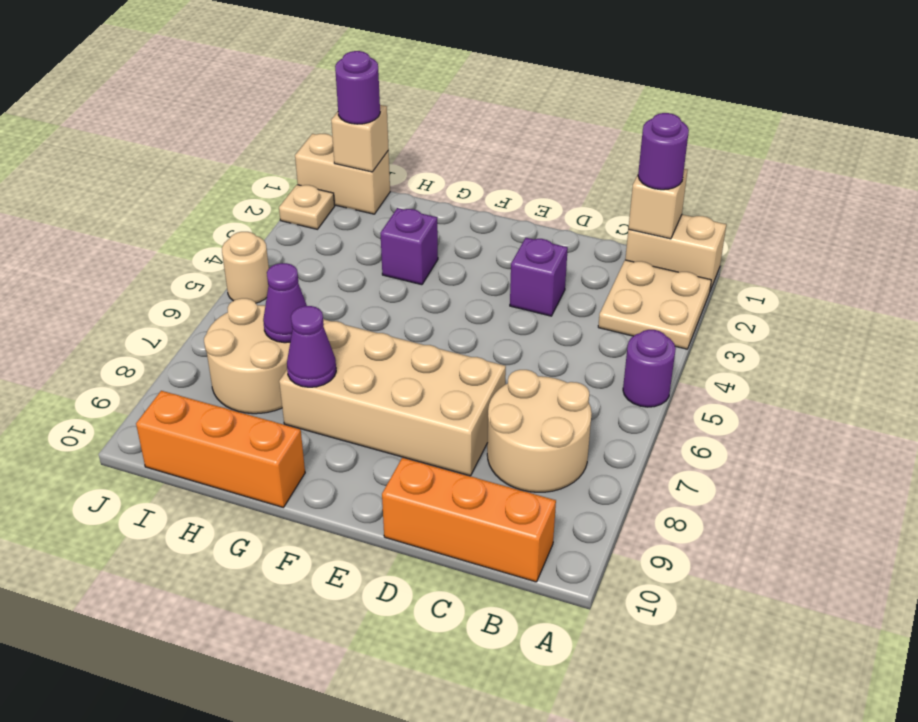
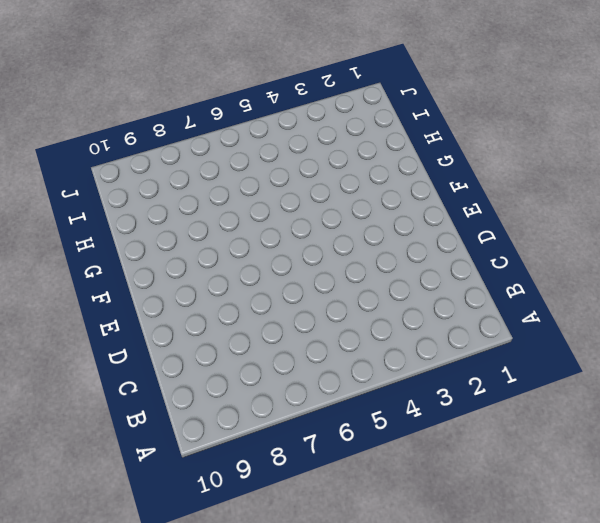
none -> tan brick A1:B1 level 1
none -> tan plate A2:B3 level 1
none -> purple round brick A5 level 1

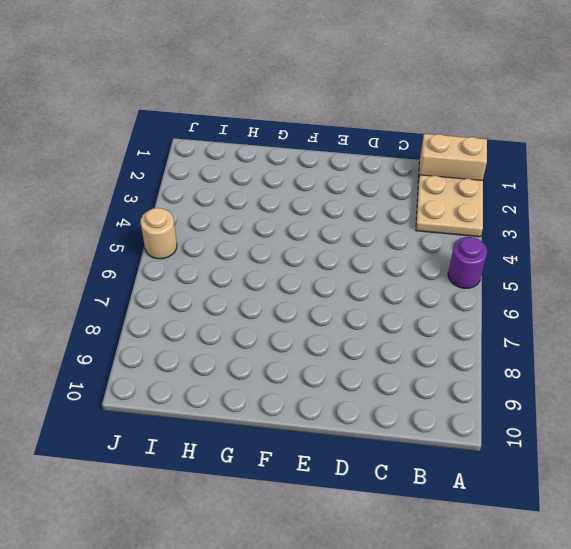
none -> tan round brick B7:C8 level 1
none -> orange brick B10:D10 level 1
none -> purple brick D3 level 1

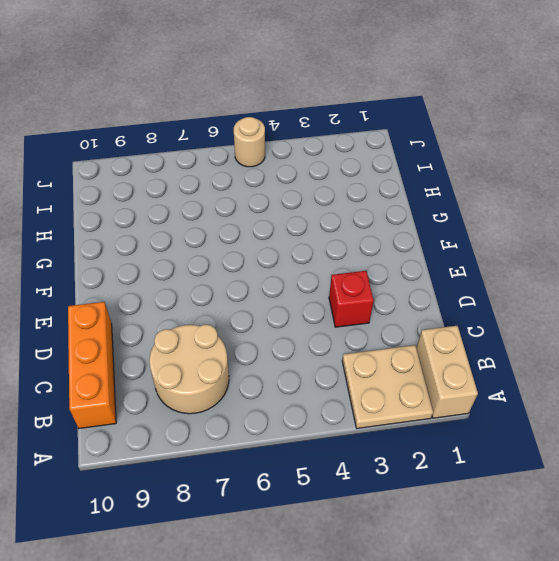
red brick D3 level 1 -> purple brick D3 level 1
none -> purple round brick A5 level 1
none -> tan brick D7:G8 level 1
none -> purple brick G3 level 1

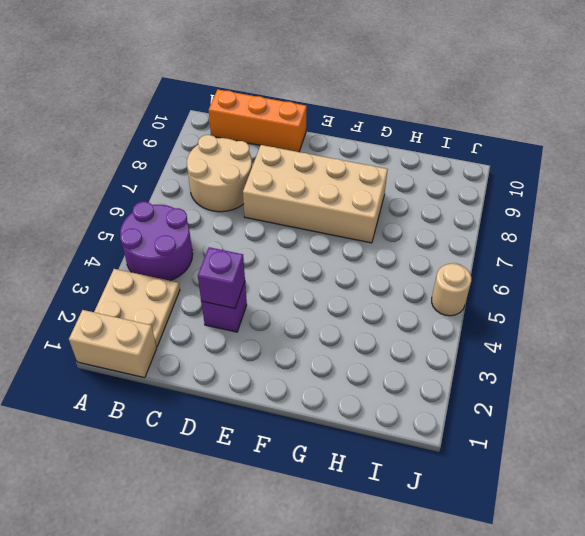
purple round brick A4:B5 level 1 -> purple round brick A5 level 1
purple brick D3 level 2 -> purple brick G3 level 1
none -> orange brick G10:I10 level 1
none -> tan round brick H7:I8 level 1
none -> tan brick I1:J1 level 1

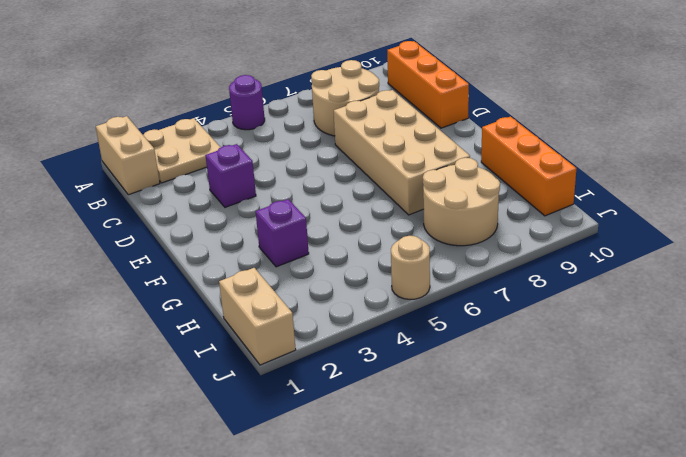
none -> tan plate J2 level 1
none -> tan brick B1 level 2
none -> purple cone G8 level 2

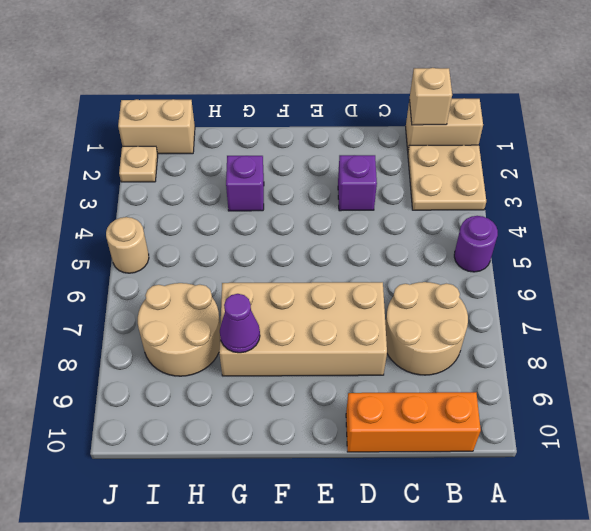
none -> orange brick G10:I10 level 1
none -> purple cone H7 level 2
none -> tan brick I1 level 2

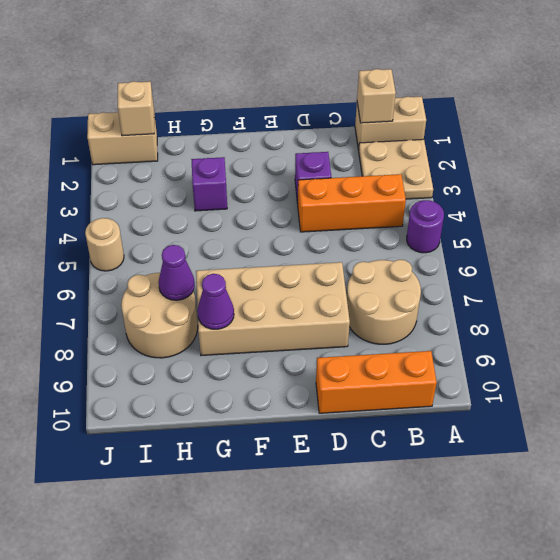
orange brick B4:D4 level 1 -> orange brick G10:I10 level 1
none -> tan plate J2 level 1
none -> purple round brick B1 level 3
none -> purple round brick I1 level 3

